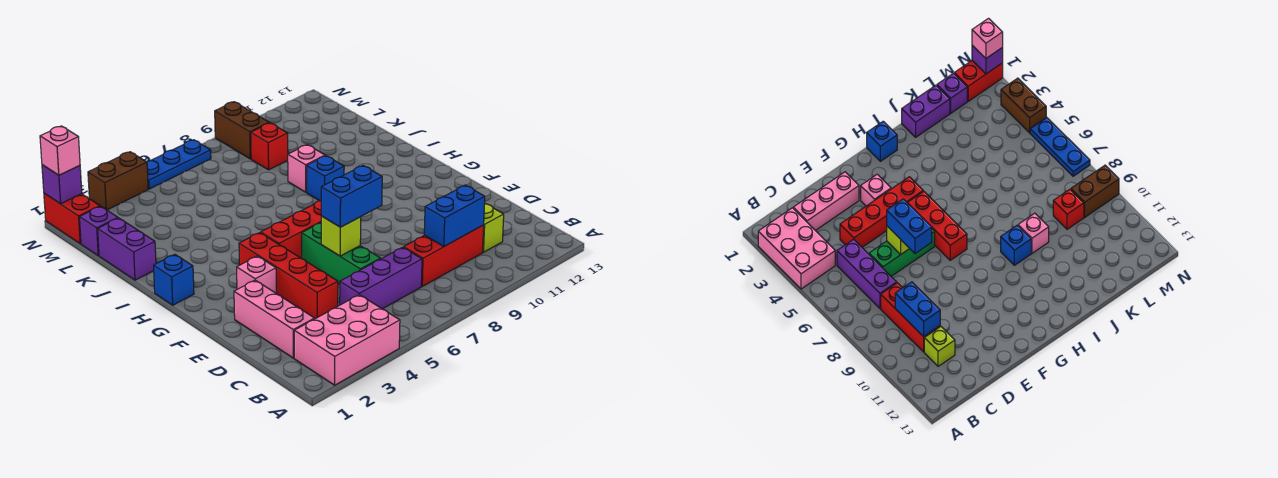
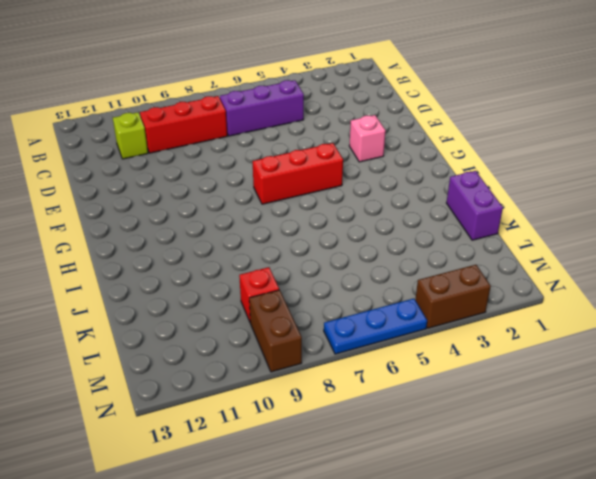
none -> pink brick A2:B4 level 1
none -> pink brick C2:E2 level 1
none -> red brick D4:G4 level 1

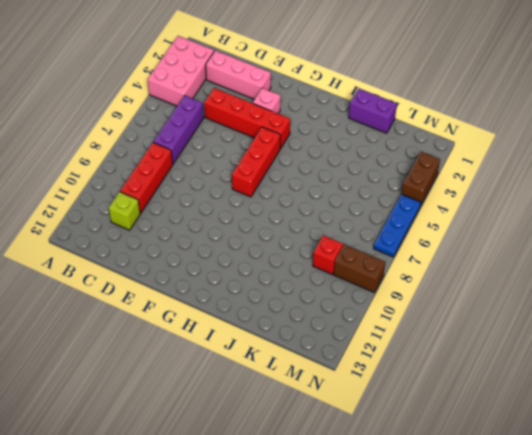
none -> green brick D6:F6 level 1
none -> blue brick H1 level 1
none -> blue brick I9 level 1

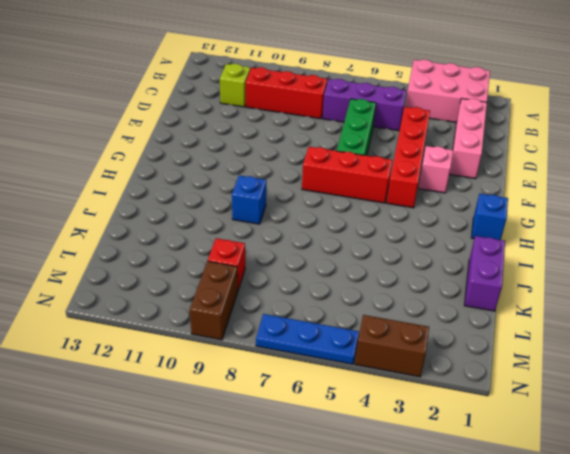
none -> pink brick J9 level 1
none -> purple brick L1 level 1
none -> red brick M1:N1 level 1

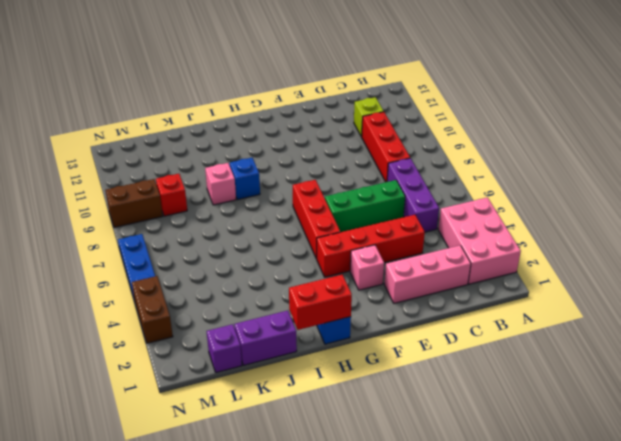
red brick H1:I1 level 2 -> red brick M1:N1 level 1
none -> blue brick C9:C10 level 2
none -> lime brick E6 level 2
none -> purple brick N1 level 2

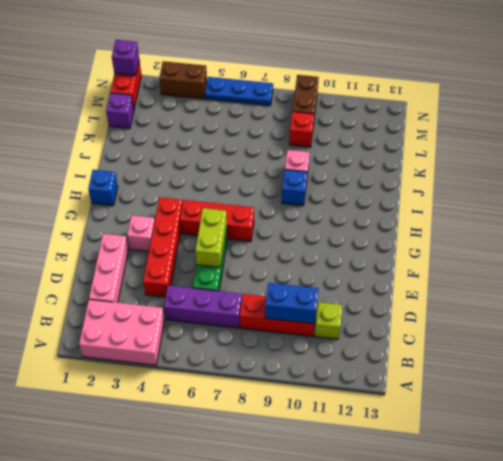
lime brick E6:F6 level 2 -> lime brick E6 level 2
none -> purple brick J1:K1 level 1
none -> blue brick E6:E7 level 3
none -> pink brick N1 level 3

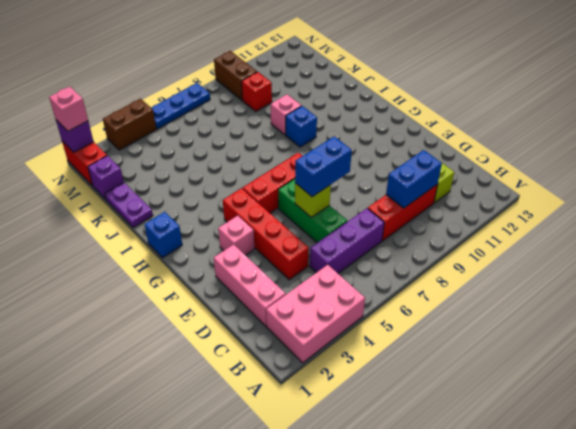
purple plate J1:K1 level 1 -> purple brick J1:K1 level 1

